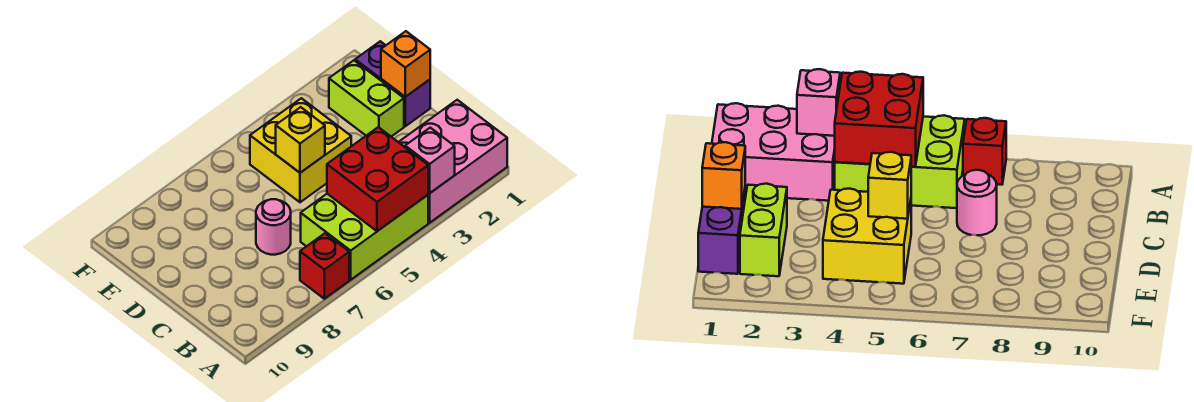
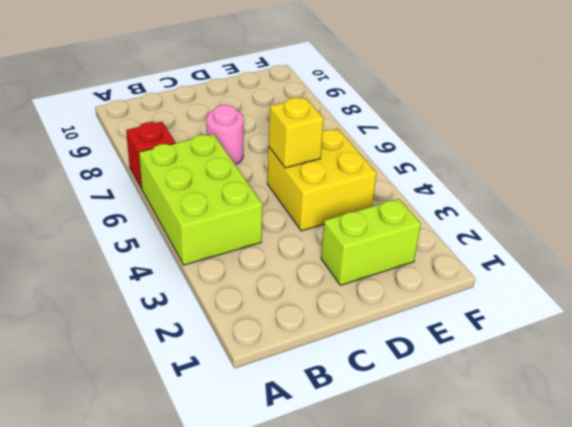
none -> pink brick A1:B3 level 1
none -> purple brick D1:E1 level 1

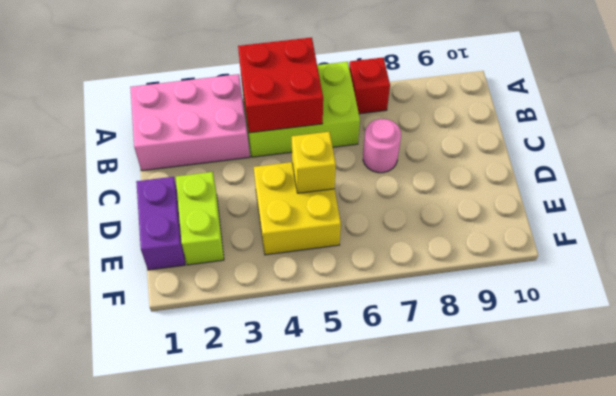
none -> pink brick A3 level 2
none -> orange brick D1 level 2

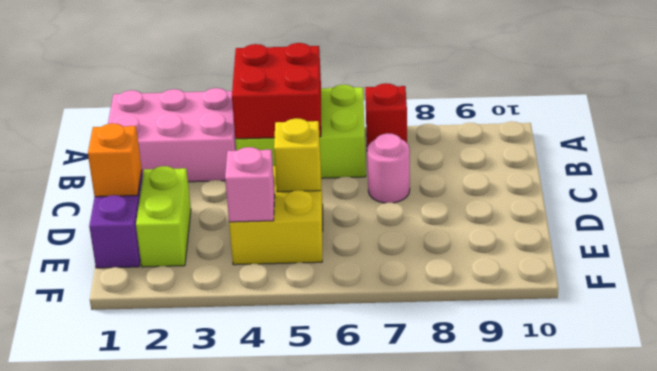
pink brick E4 level 2 -> pink brick A3 level 2

